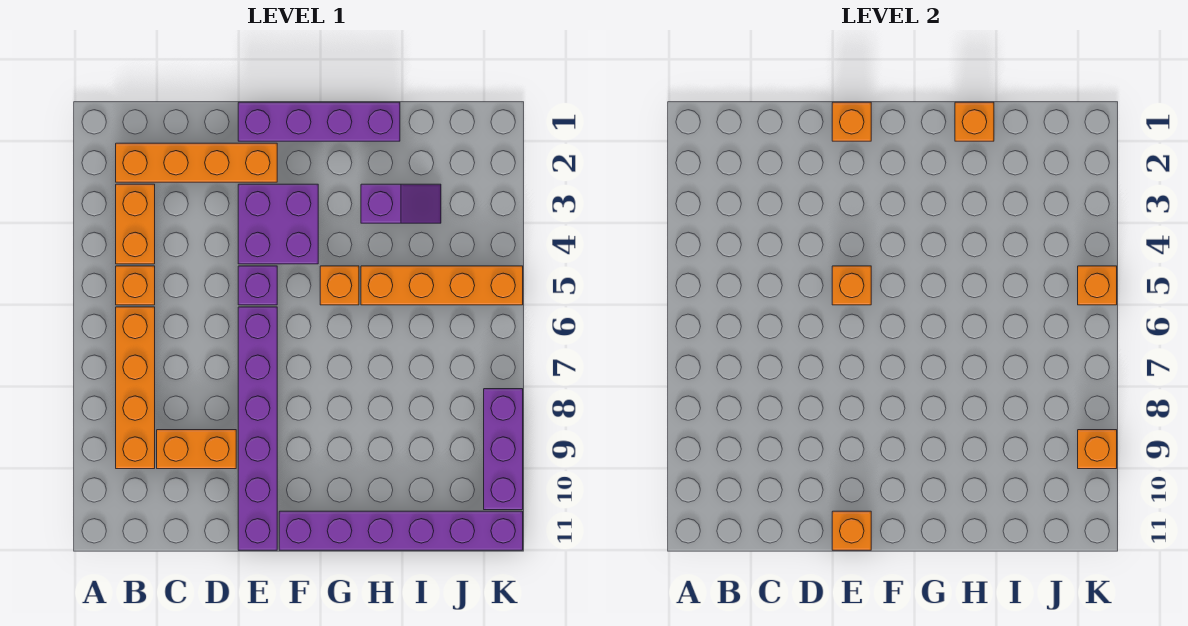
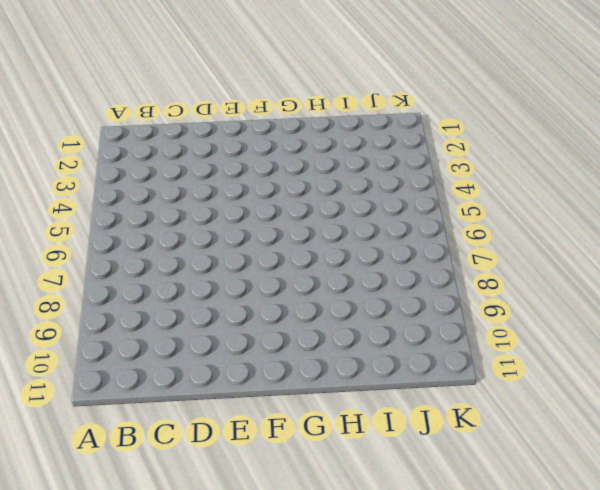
none -> orange brick B2:E2 level 1
none -> orange brick B3:B4 level 1
none -> orange brick B5 level 1

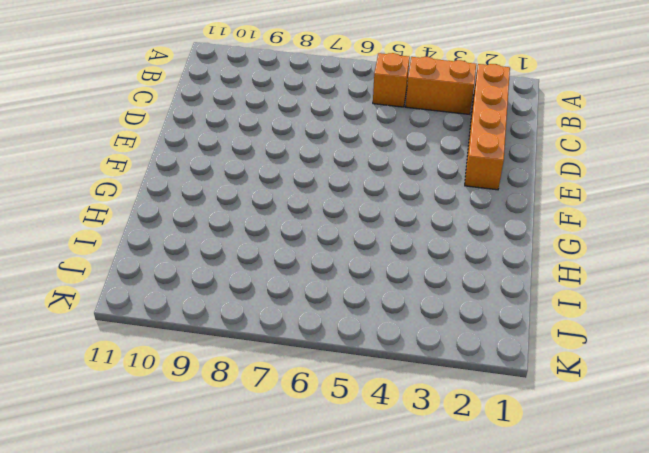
none -> orange brick B6:B9 level 1
none -> orange brick C9:D9 level 1
none -> purple brick E1:H1 level 1

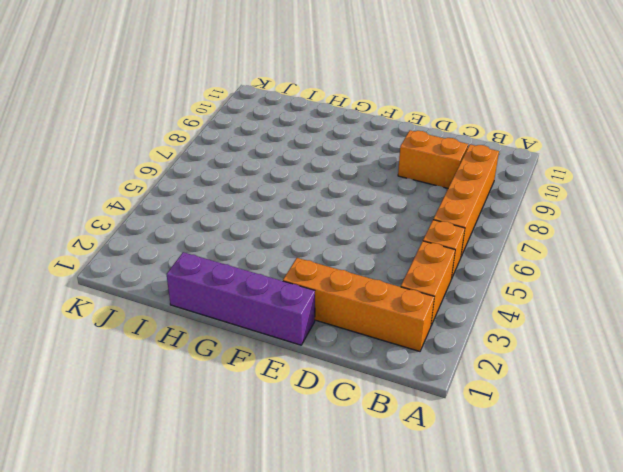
none -> purple brick E3:F4 level 1
none -> purple brick E5 level 1
none -> purple brick E6:E11 level 1

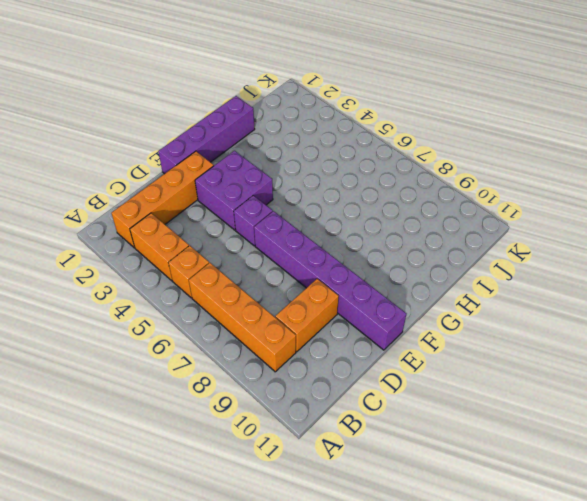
none -> purple brick F11:K11 level 1
none -> orange brick G5 level 1
none -> purple slope H3:I3 level 1 top H

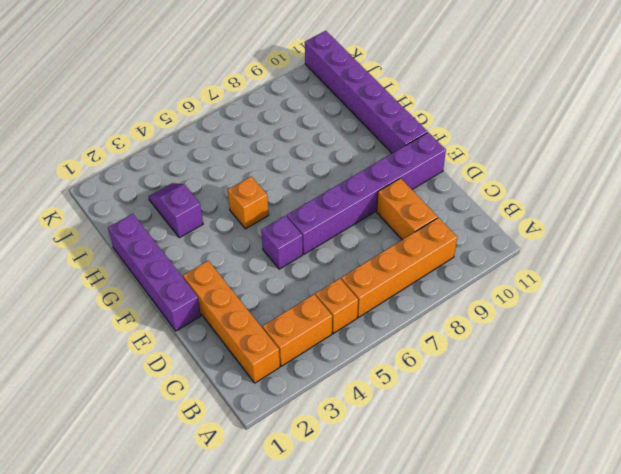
none -> purple brick E3:F4 level 1
none -> orange brick H5:K5 level 1
none -> purple brick K8:K10 level 1

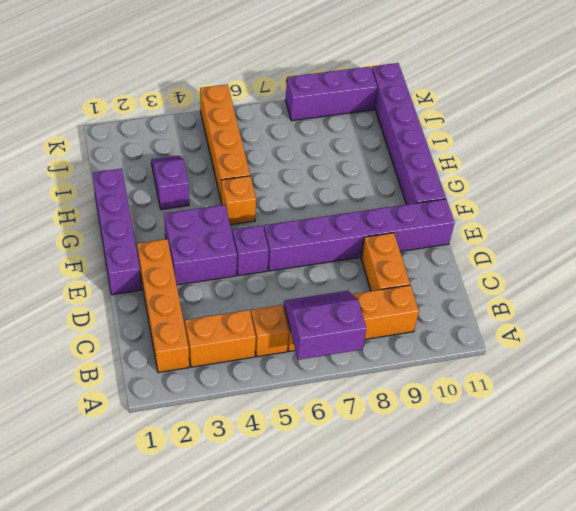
purple slope A6:B7 level 2 top A -> none
none -> orange brick E1 level 2
none -> orange brick E5 level 2
none -> orange brick E11 level 2

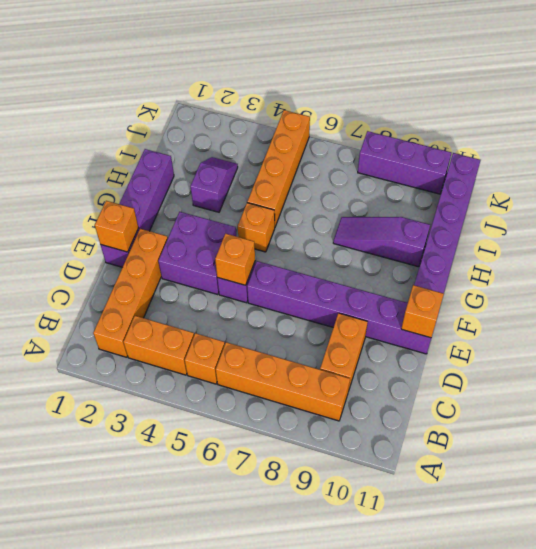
purple slope H8:H10 level 1 top 10 -> none
none -> orange brick H1 level 2
none -> orange brick K5 level 2
none -> orange brick K9 level 2

